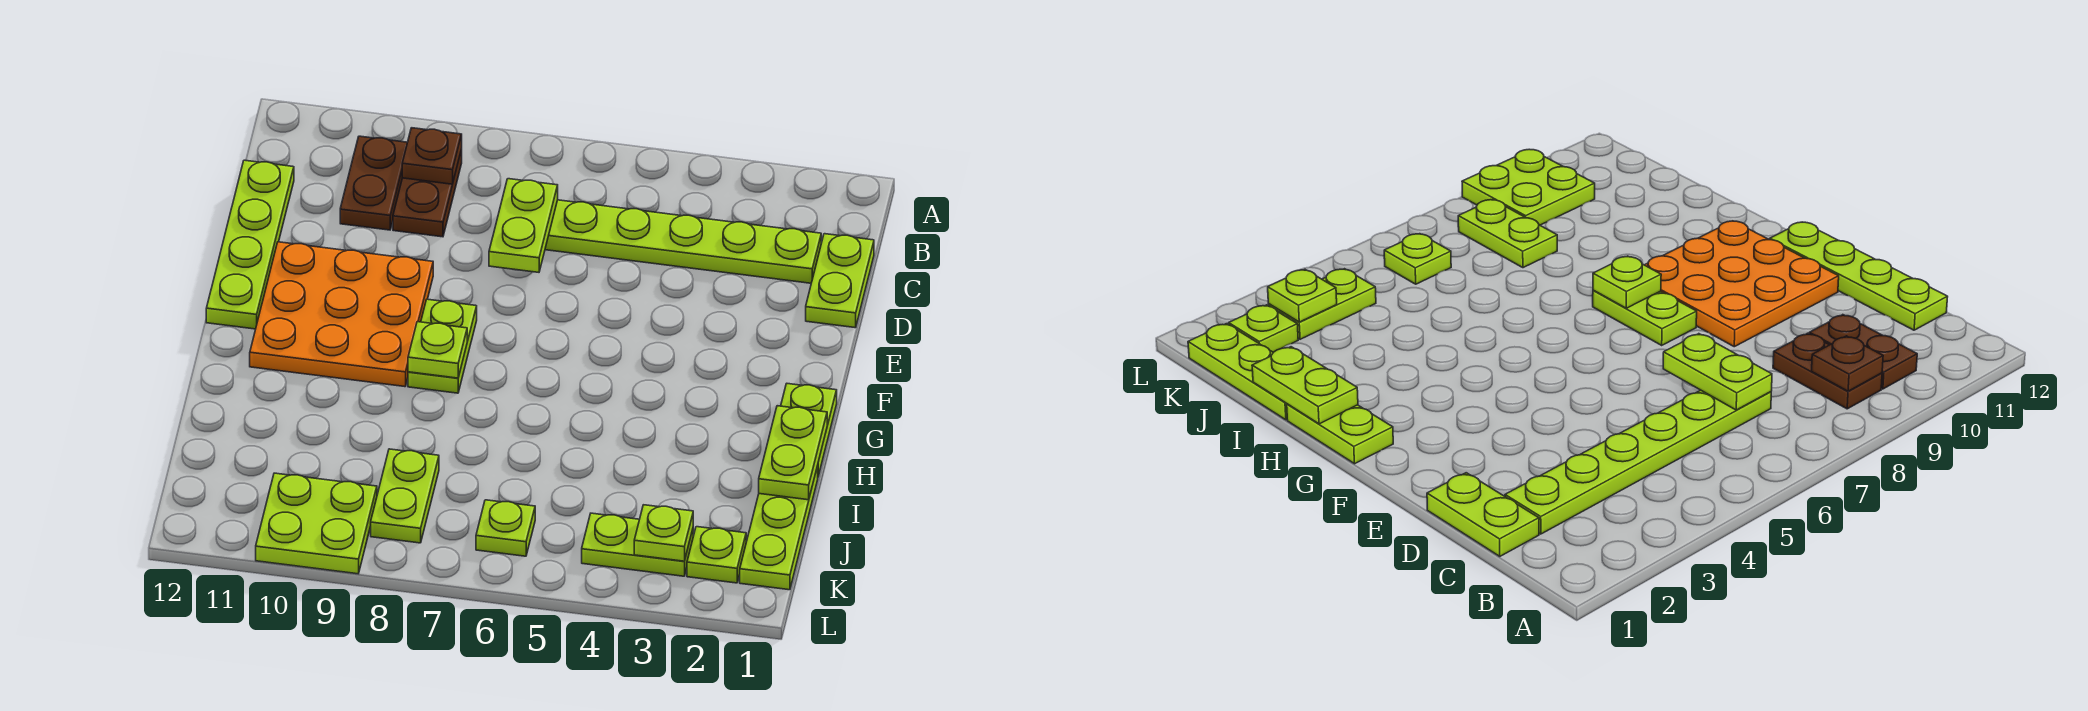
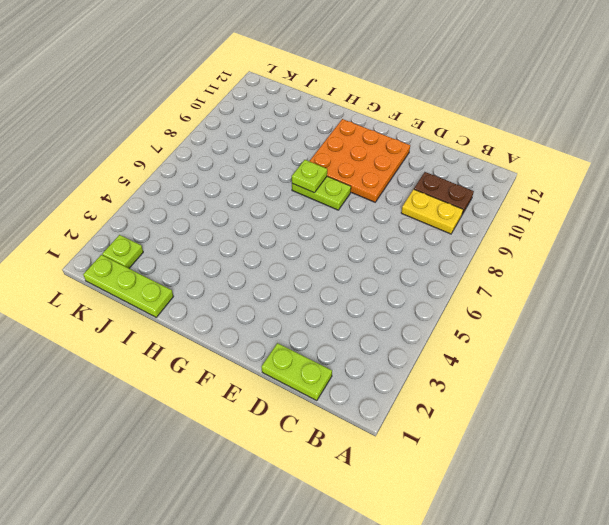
yellow plate B9:C9 level 1 -> brown plate B9:C9 level 1
none -> lime plate C2:C7 level 1
none -> lime plate C12:F12 level 1
none -> lime plate G1:H1 level 1

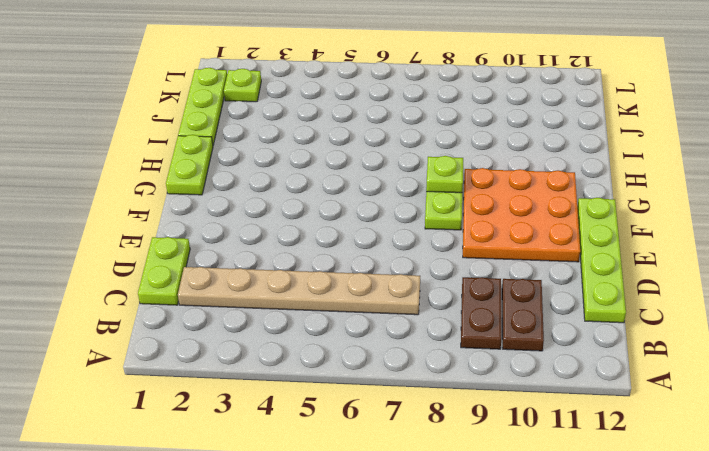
tan plate C2:C7 level 1 -> lime plate C2:C7 level 1
none -> lime plate J8:K8 level 1
none -> lime plate K3:K4 level 1
none -> lime plate K6 level 1

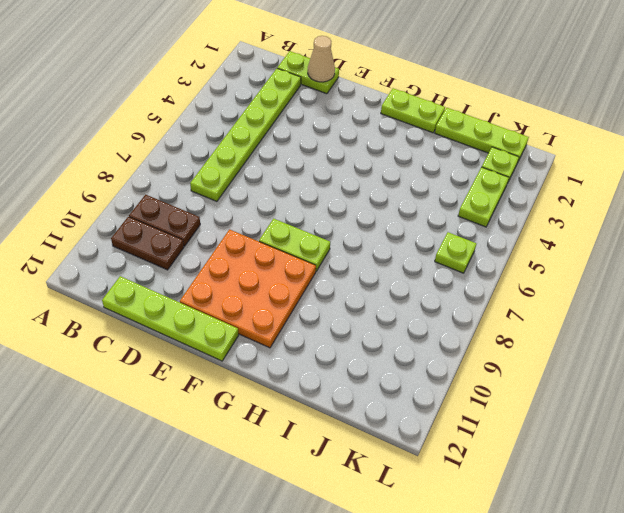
tan cone D1 level 2 -> none
none -> lime plate J8:K8 level 1
none -> lime plate K9:L10 level 1
none -> brown plate B9 level 2

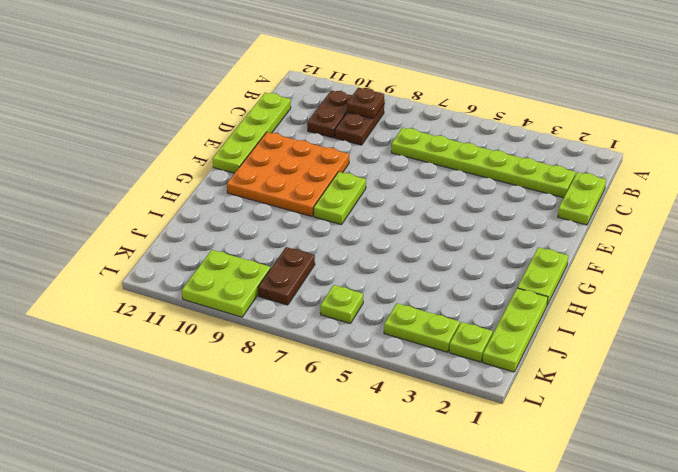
brown plate J8:K8 level 1 -> lime plate J8:K8 level 1
none -> lime plate C7:D7 level 2
none -> lime plate G8 level 2
none -> lime plate H1:I1 level 2

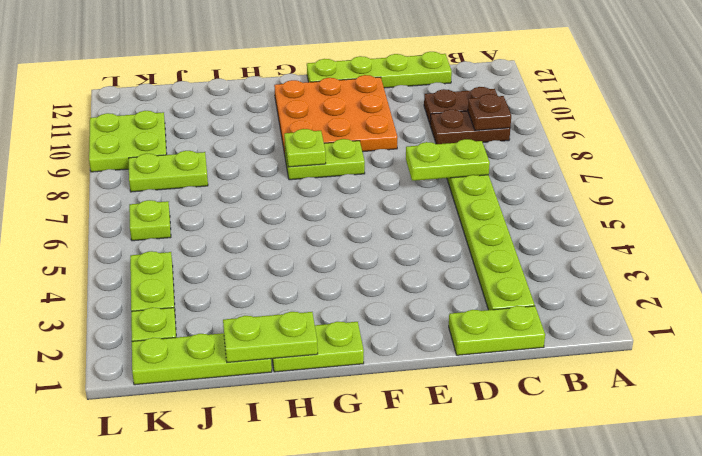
none -> lime plate K3 level 2

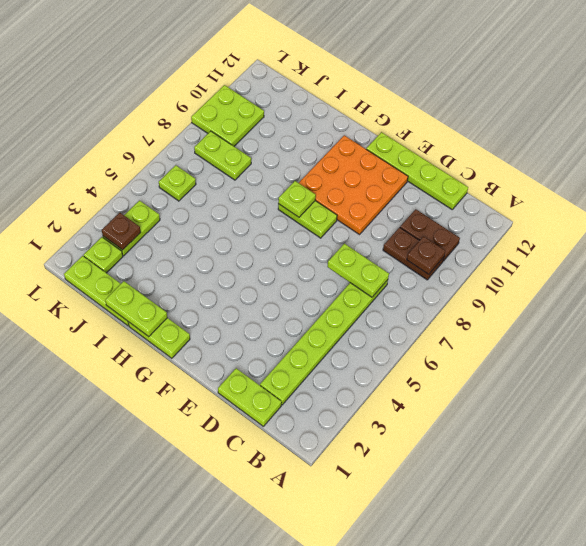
brown plate K3 level 2 -> lime plate K3 level 2

